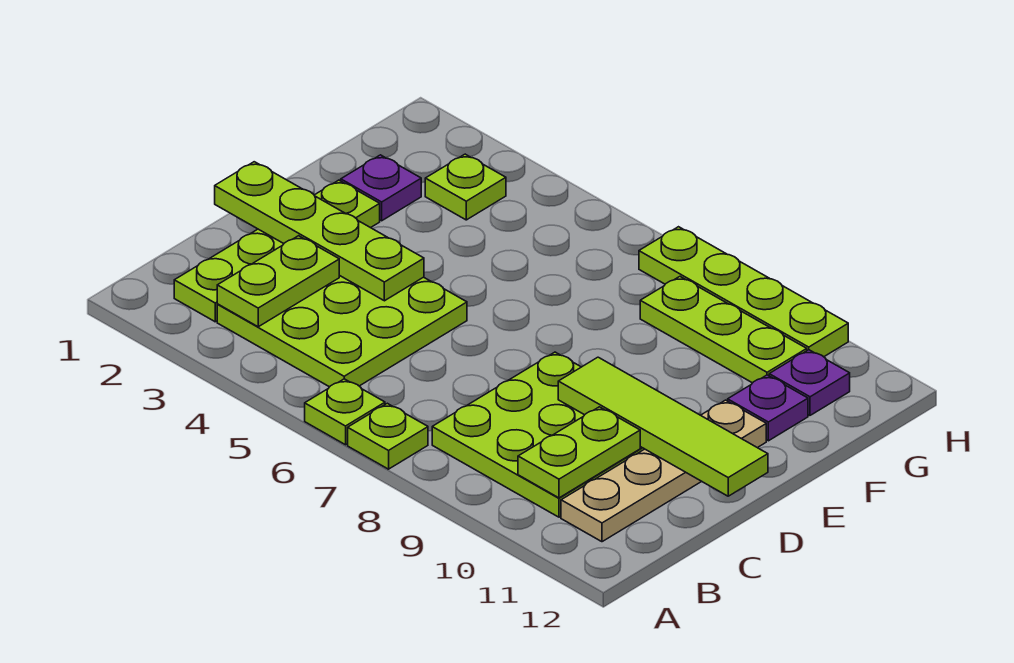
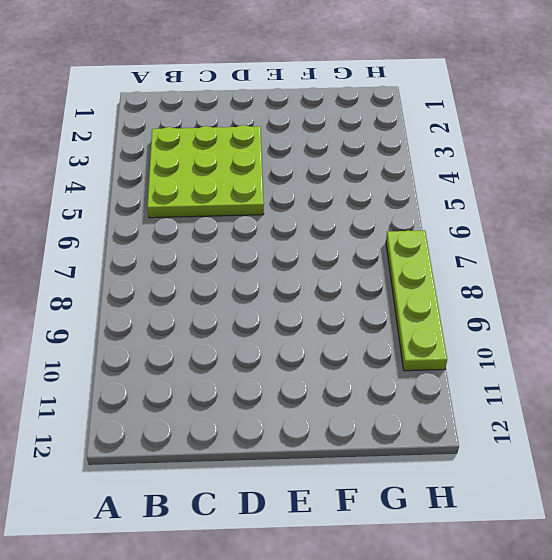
none -> lime plate A6 level 1
none -> lime plate A7 level 1
none -> lime plate B2:E2 level 1

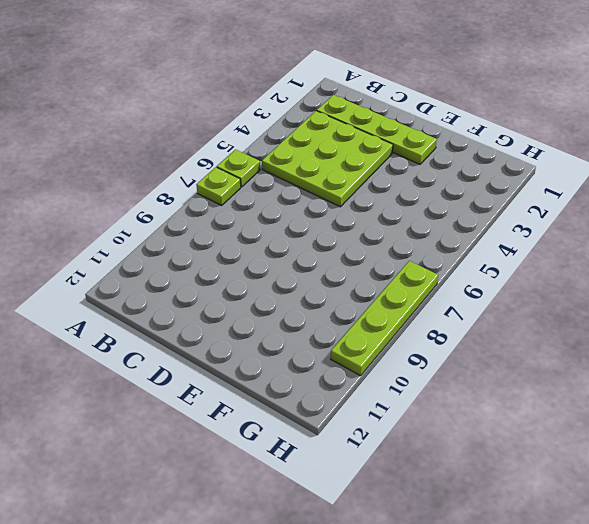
none -> lime plate B8:D10 level 1
none -> tan plate B11:E11 level 1
none -> purple plate F2 level 1

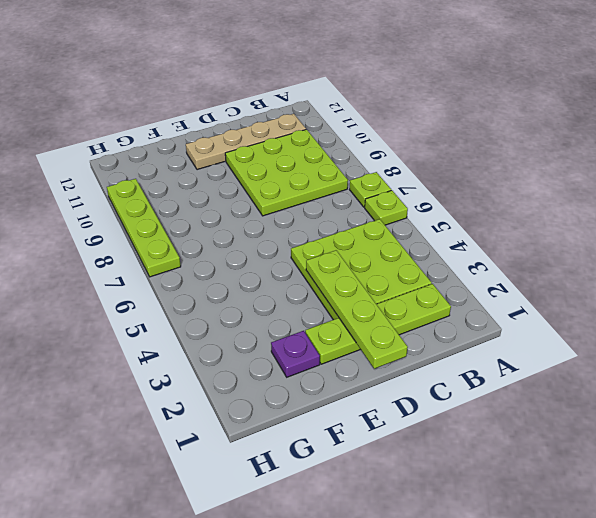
none -> purple plate F11 level 1
none -> lime plate G3 level 1
none -> lime plate G8:G10 level 1

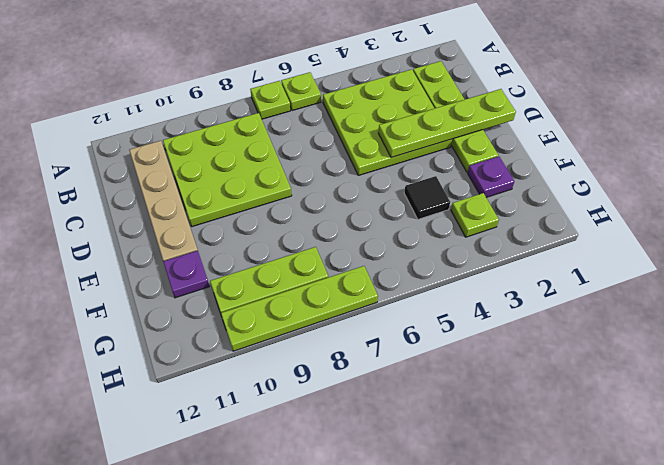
black tile F4 level 1 -> none
none -> purple plate G11 level 1
none -> lime plate B3:C3 level 2
none -> lime plate B10:C10 level 2

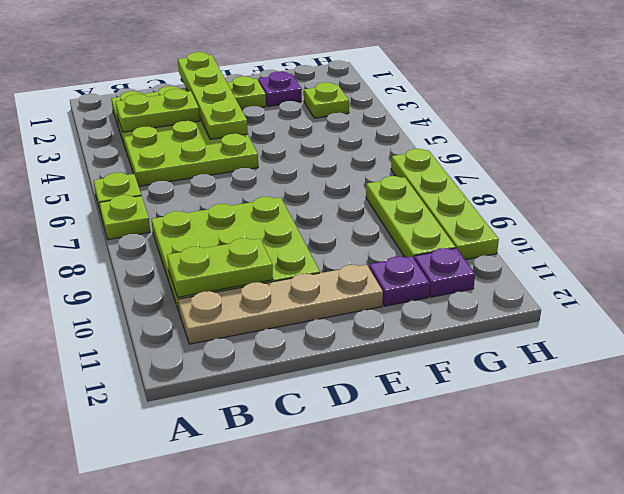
none -> lime tile D9:D12 level 2

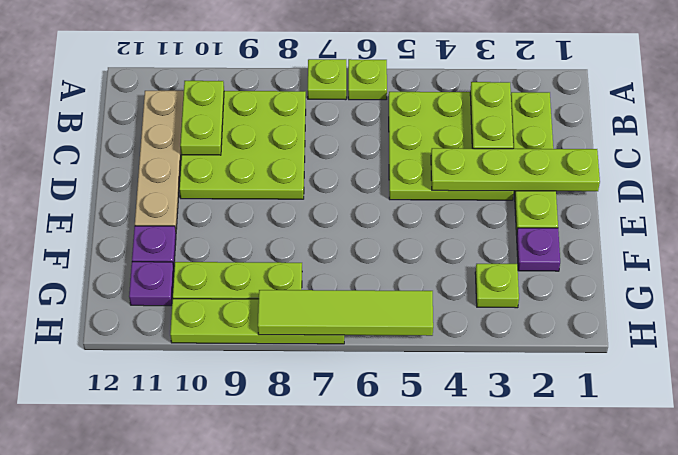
lime tile H5:H8 level 2 -> lime tile D9:D12 level 2

